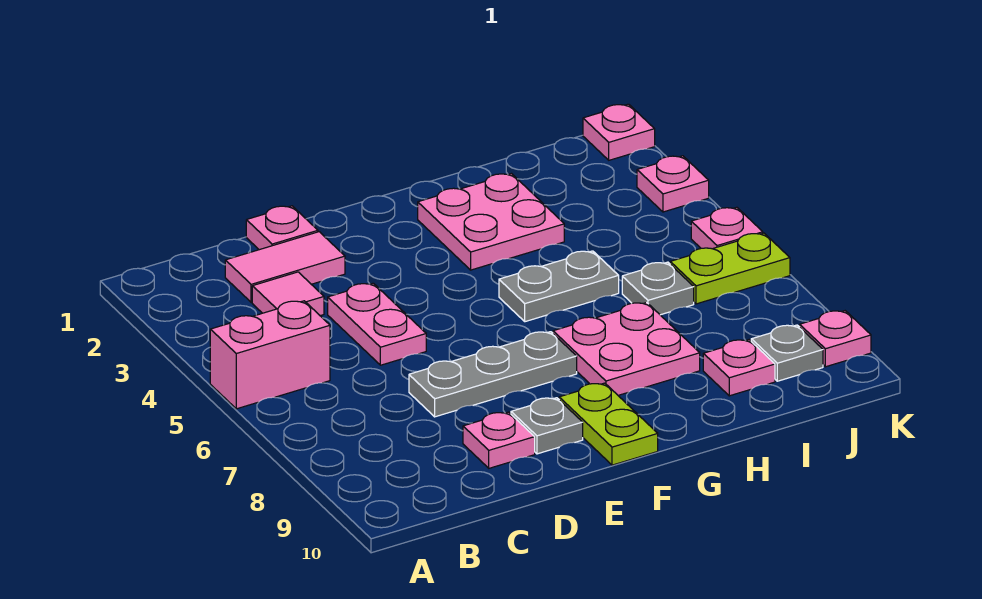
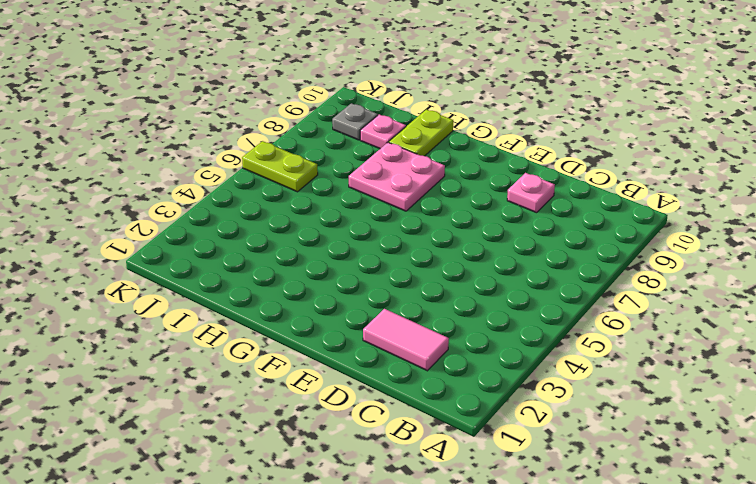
lime plate H9:H10 level 1 -> lime plate F9:F10 level 1
none -> pink brick A5:B5 level 1
none -> pink tile C3 level 1
none -> pink plate D1 level 1

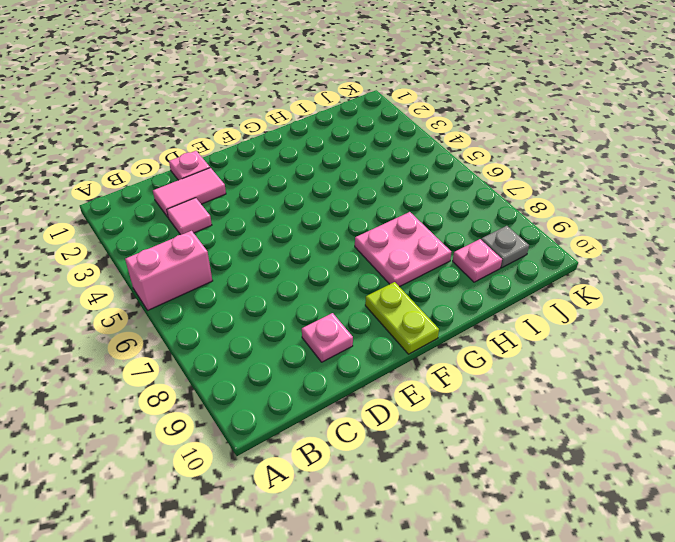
none -> pink plate D4:D5 level 1
none -> grey plate D7:F7 level 1
none -> grey plate E9 level 1

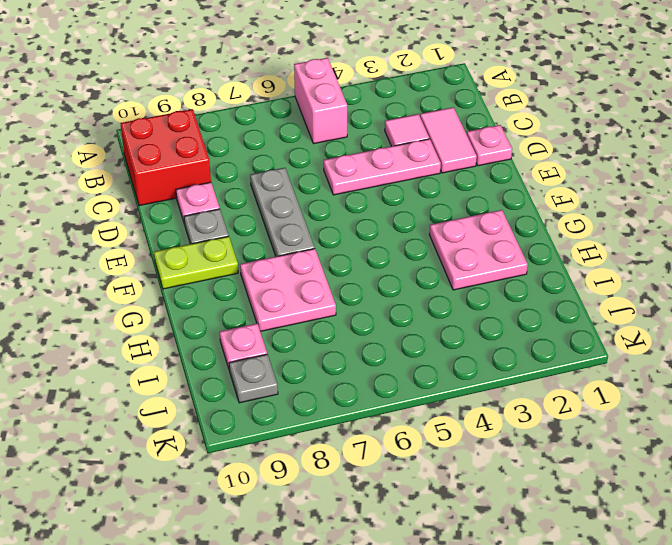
red brick B9:C10 level 1 -> none
pink plate D3:D5 level 1 -> pink plate D4:D5 level 1
none -> grey plate G5:H5 level 1
none -> grey plate I6 level 1
none -> lime plate J6:K6 level 1

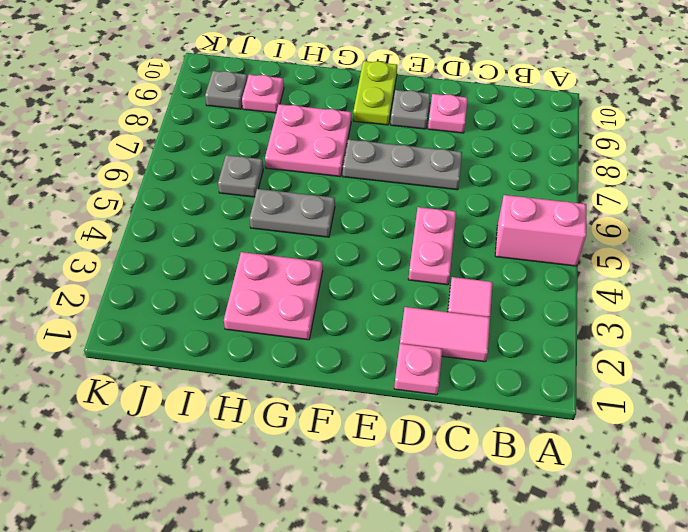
none -> lime plate J6:K6 level 1
none -> pink plate K1 level 1
none -> pink plate K3 level 1

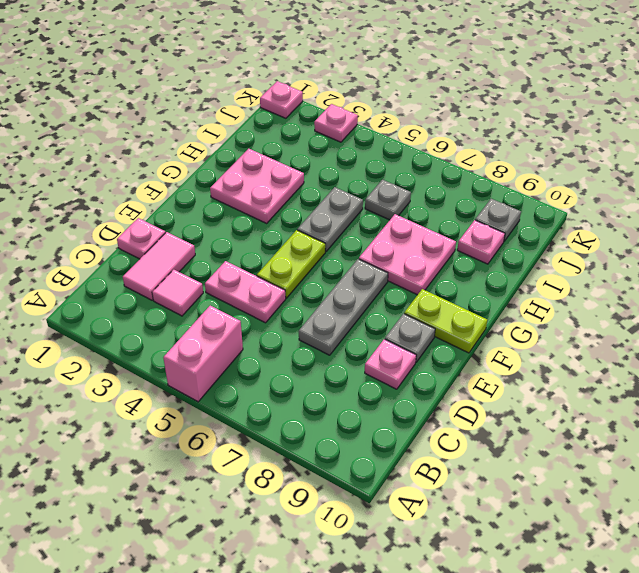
lime plate E5:F5 level 1 -> lime plate J6:K6 level 1
none -> pink plate K5 level 1
none -> pink plate K9 level 1

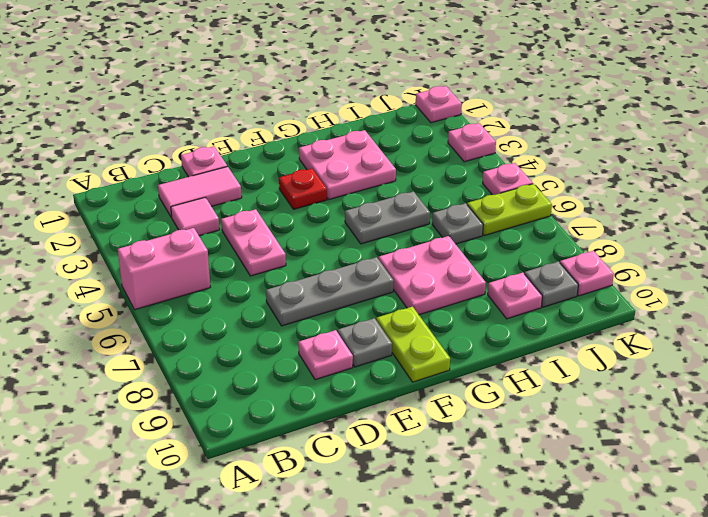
red plate F3 level 1 -> none

